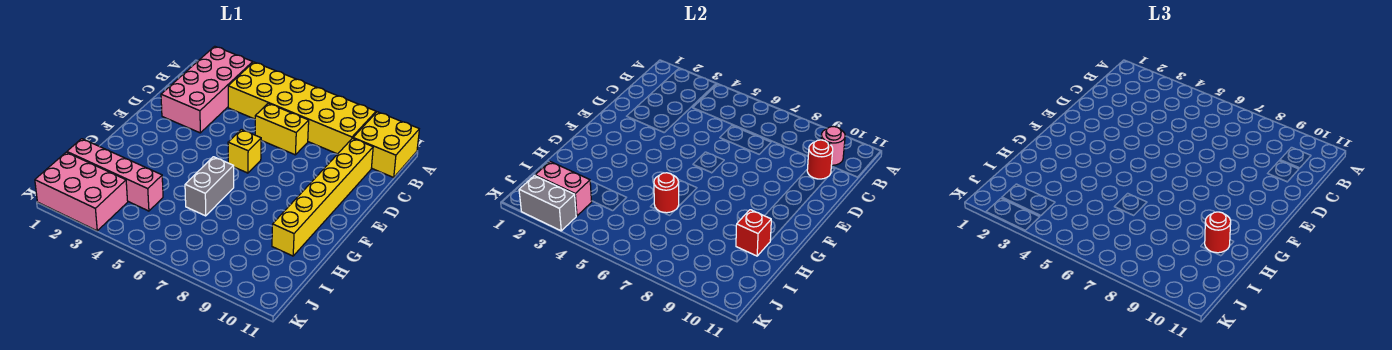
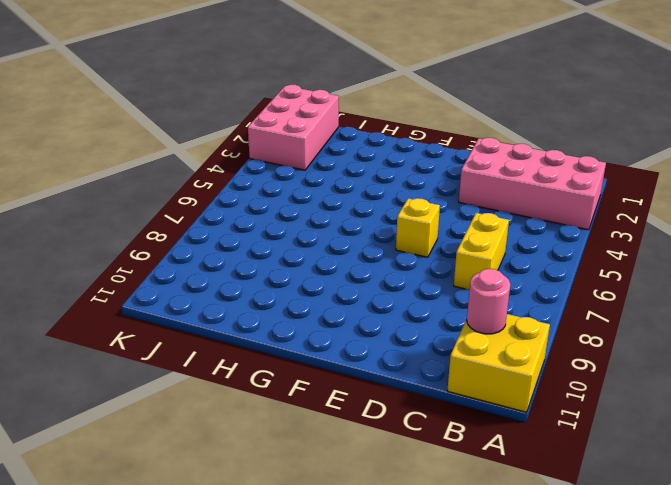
none -> yellow brick A4:B9 level 1
none -> yellow brick C10:H10 level 1
none -> grey brick G6:H6 level 1

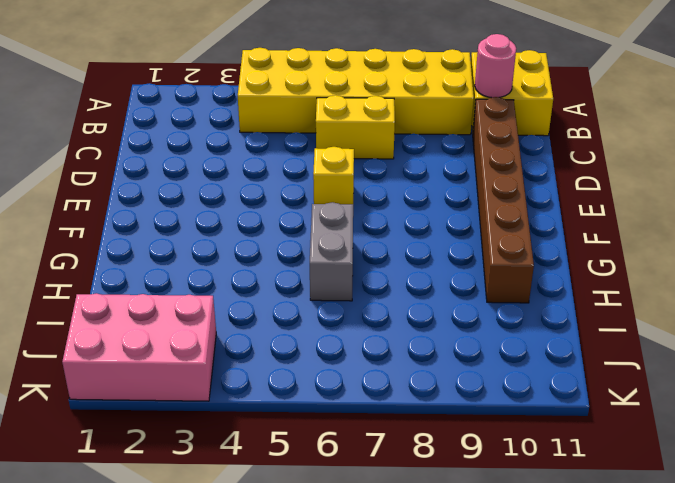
brown brick C10:H10 level 1 -> yellow brick C10:H10 level 1
none -> pink brick A2:D3 level 1
none -> pink brick I1:I4 level 1
none -> red round brick C10 level 2

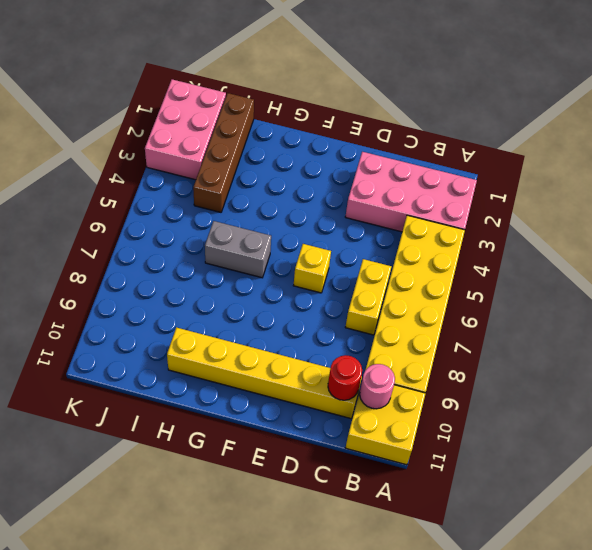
brown brick I1:I4 level 1 -> pink brick I1:I4 level 1
none -> red round brick H6 level 2
none -> red brick H10 level 2
none -> pink brick J2:J3 level 2

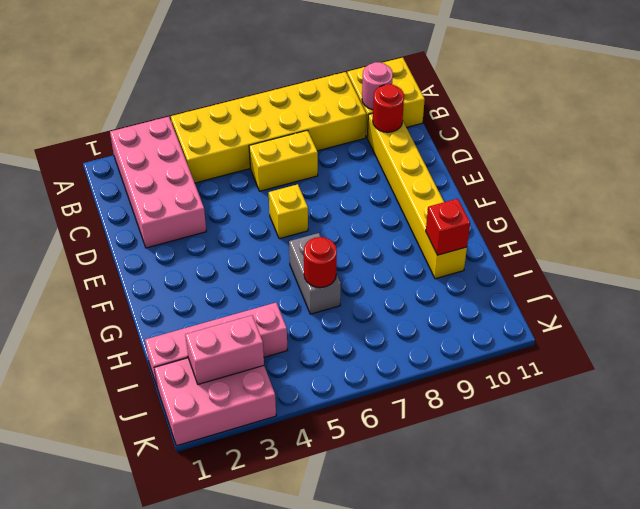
none -> grey brick K2:K3 level 2
none -> red round brick H10 level 3

